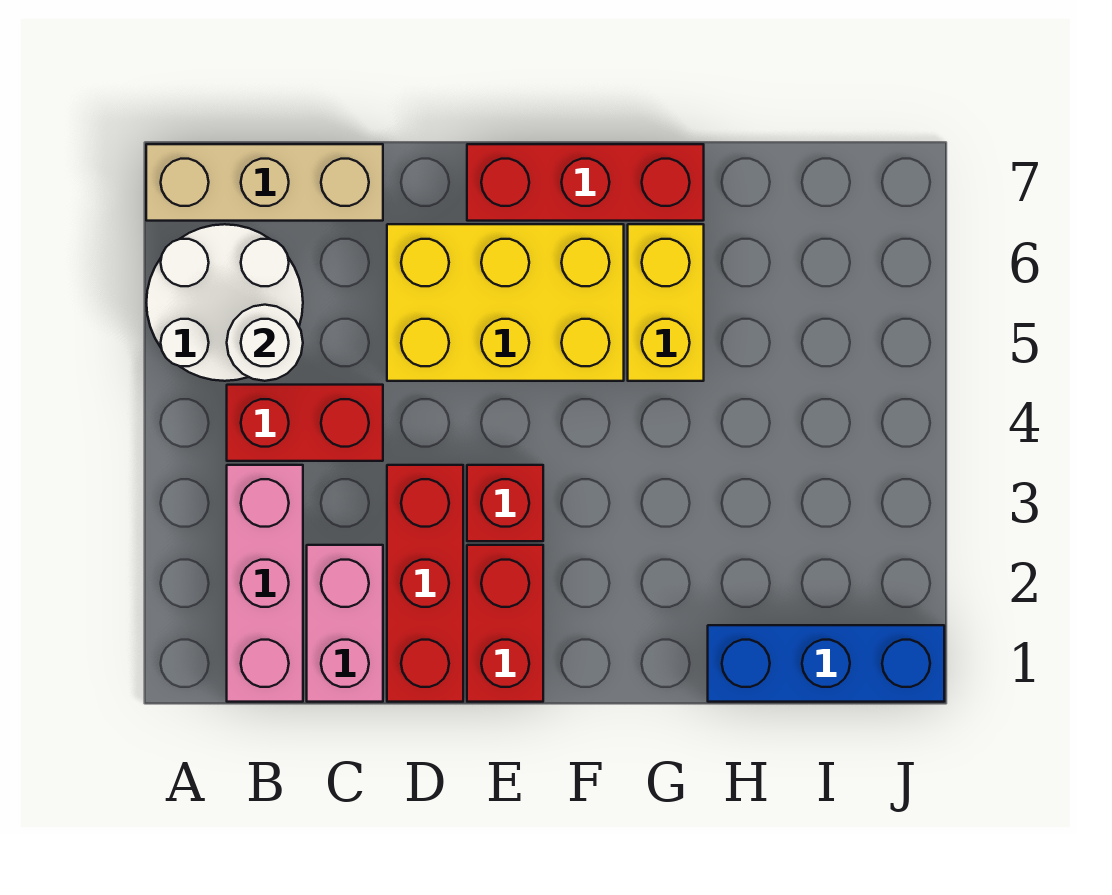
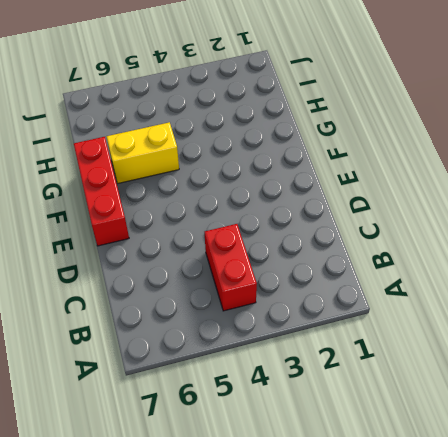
none -> white round brick A5:B6 level 1
none -> tan brick A7:C7 level 1
none -> pink brick B1:B3 level 1

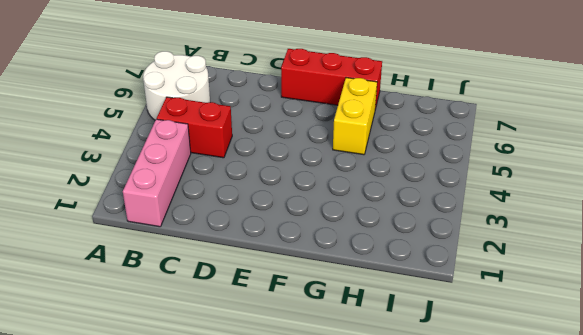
none -> tan brick A7:C7 level 1
none -> pink brick C1:C2 level 1
none -> red brick D1:D3 level 1

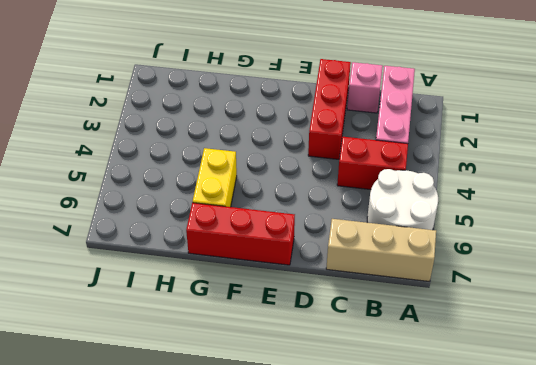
pink brick C1 level 1 -> pink brick C1:C2 level 1
none -> yellow brick D5:F6 level 1
none -> red brick E1:E2 level 1
none -> red brick E3 level 1

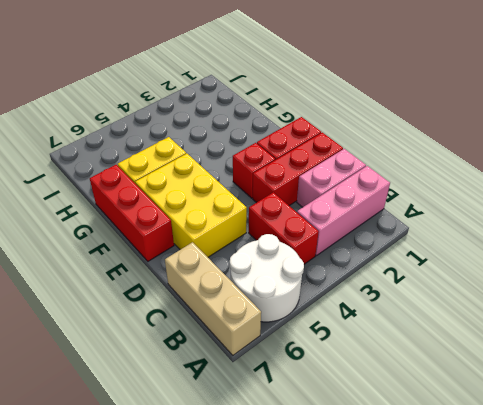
none -> blue brick H1:J1 level 1
none -> white round brick B5 level 2

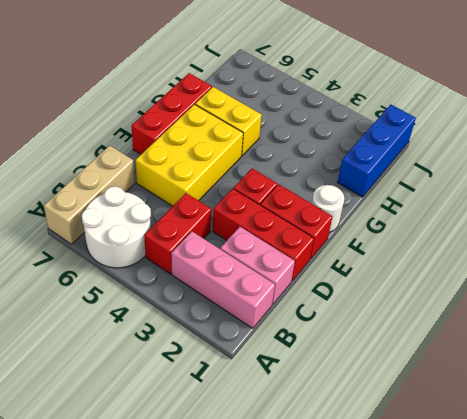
white round brick F1 level 1 -> white round brick B5 level 2

